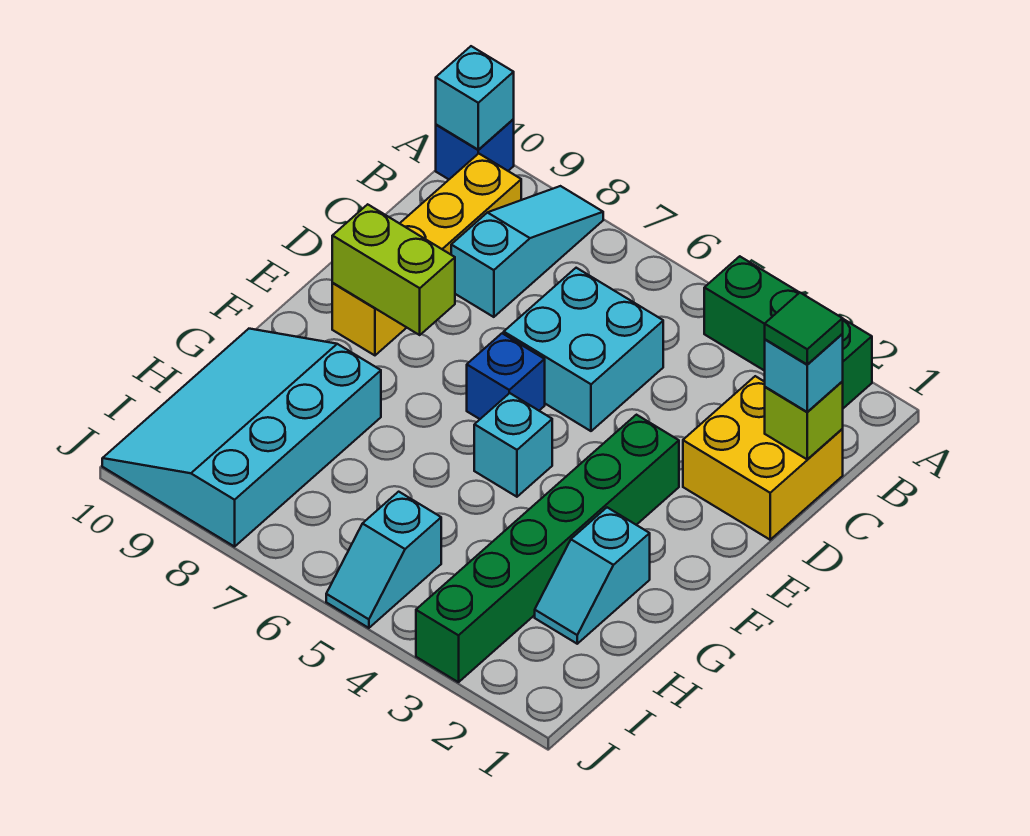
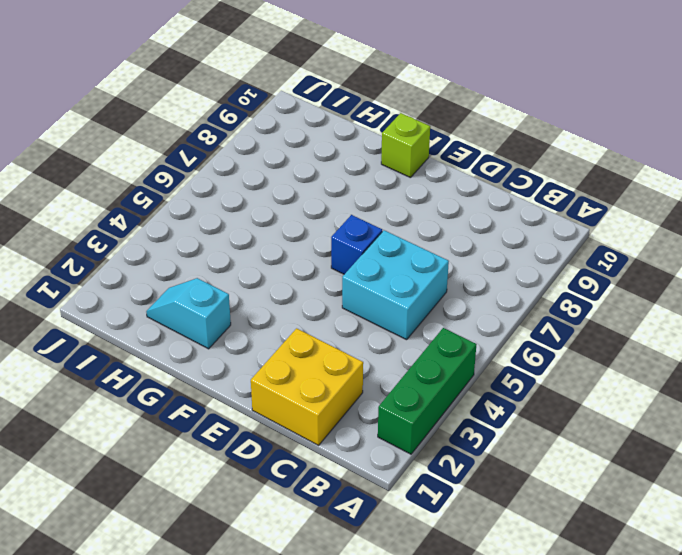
lime brick F10 level 1 -> lime brick C1 level 2
none -> cyan slope A8:C8 level 1 top C
none -> blue brick A10 level 1
none -> yellow brick B9:E9 level 1

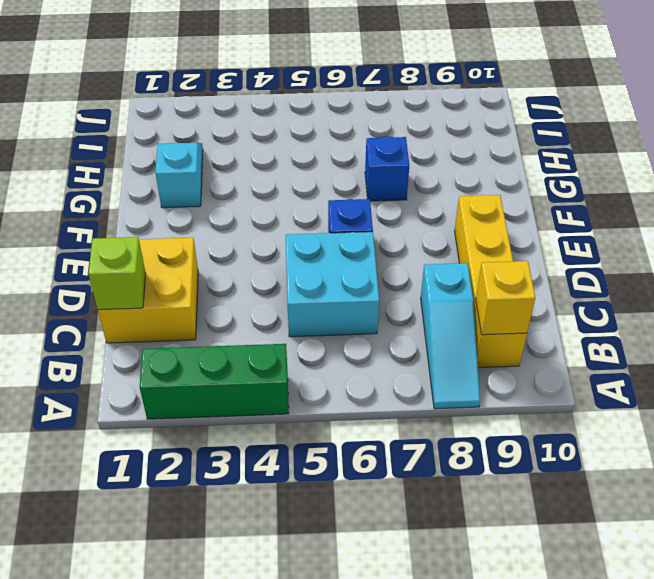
yellow brick B9 level 2 -> none
blue brick G7 level 1 -> blue brick A10 level 1
none -> green brick E3:J3 level 1
none -> cyan brick F5 level 1
none -> cyan slope G8:J10 level 1 top 8

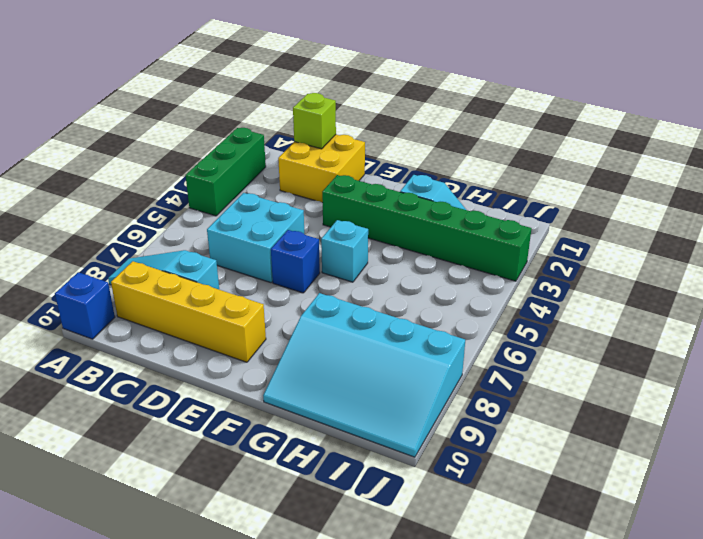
none -> cyan slope I5:J5 level 1 top I
none -> cyan brick A10 level 2
none -> lime brick E8:E9 level 2

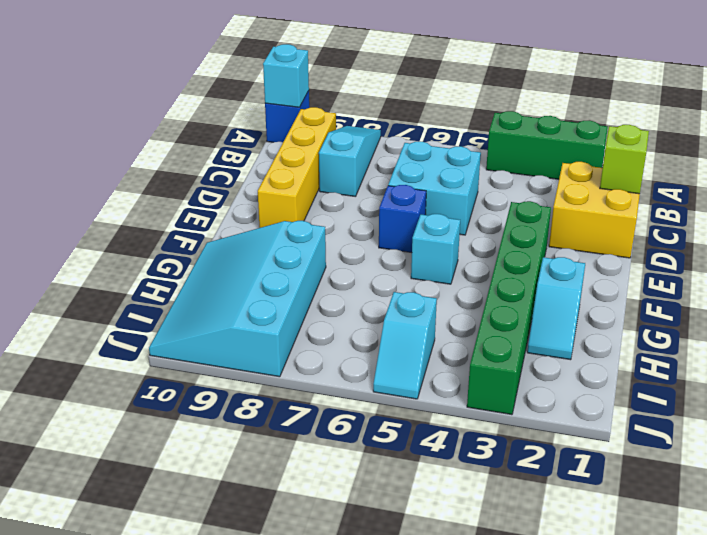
none -> lime brick E8:E9 level 2
none -> cyan brick C1 level 3
none -> green tile C1 level 4

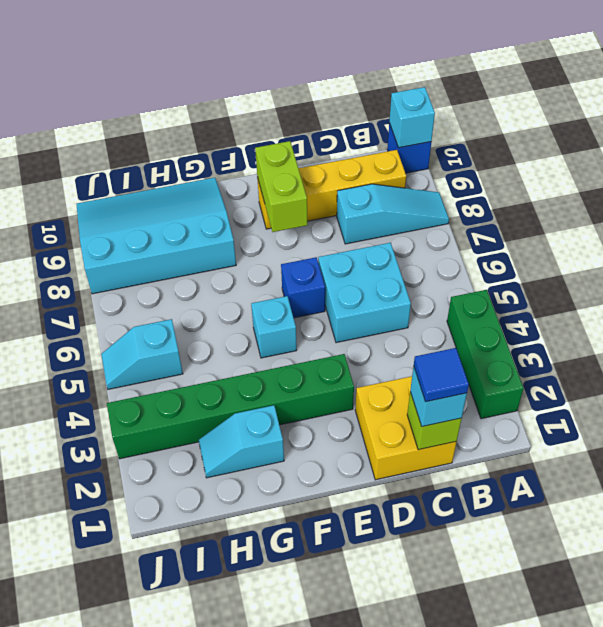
blue tile C1 level 4 -> green tile C1 level 4

